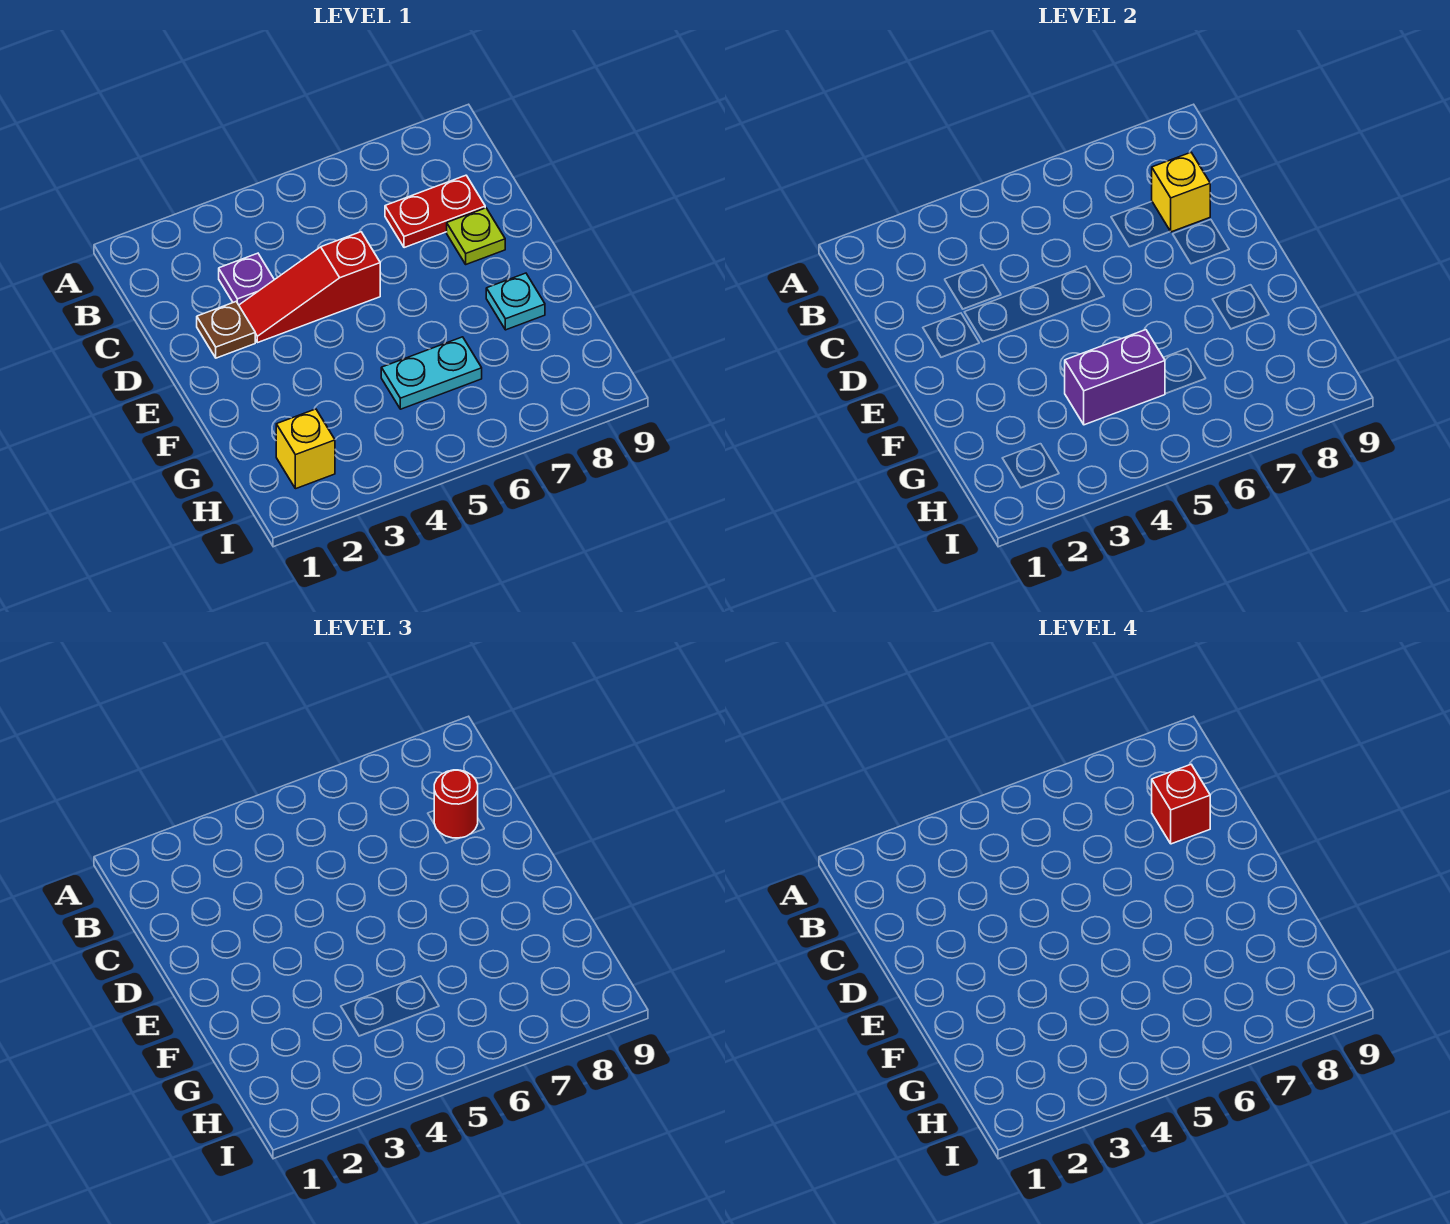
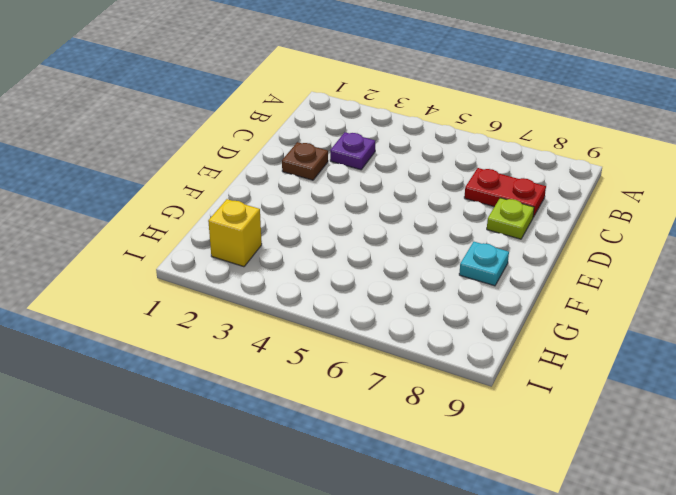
none -> red slope D3:D5 level 1 top 5
none -> cyan plate G5:G6 level 1
none -> yellow brick C8 level 2

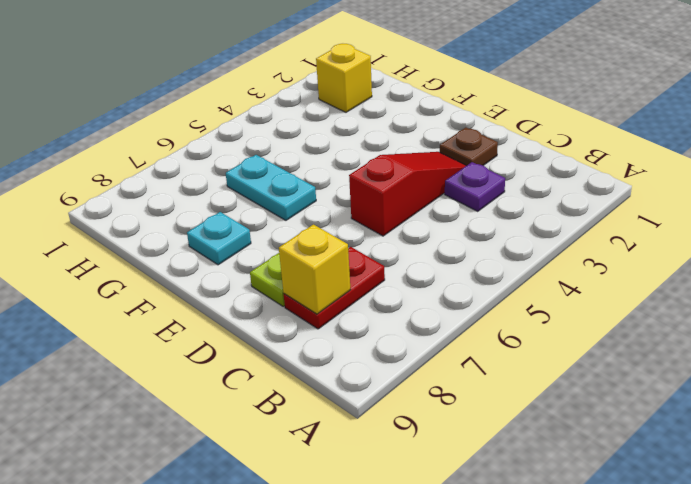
cyan plate F6:G6 level 1 -> cyan plate G5:G6 level 1
none -> purple brick G4:G5 level 2
none -> red round brick C8 level 3
none -> red brick C8 level 4

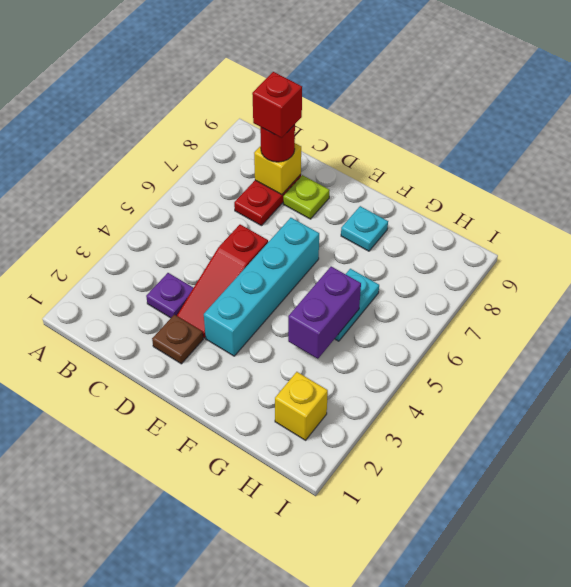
cyan brick E3:E6 level 1 -> none

